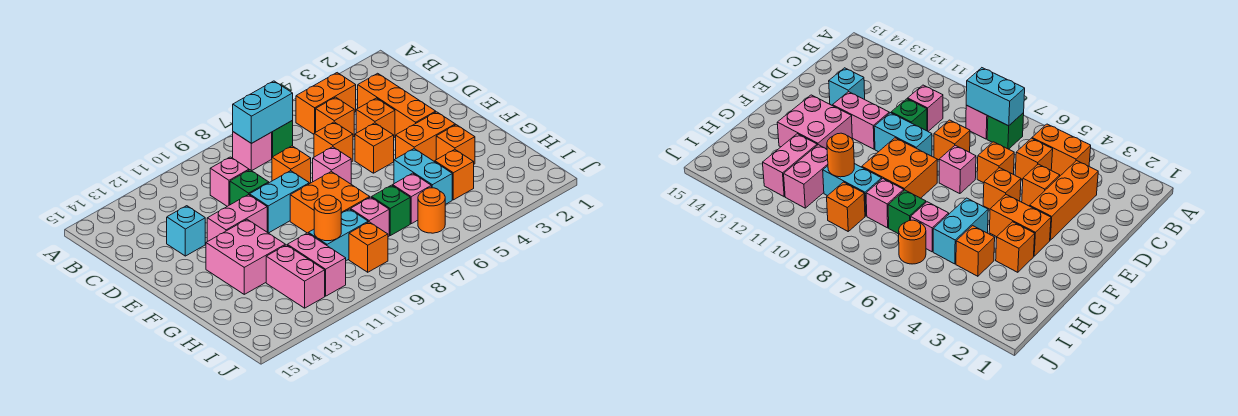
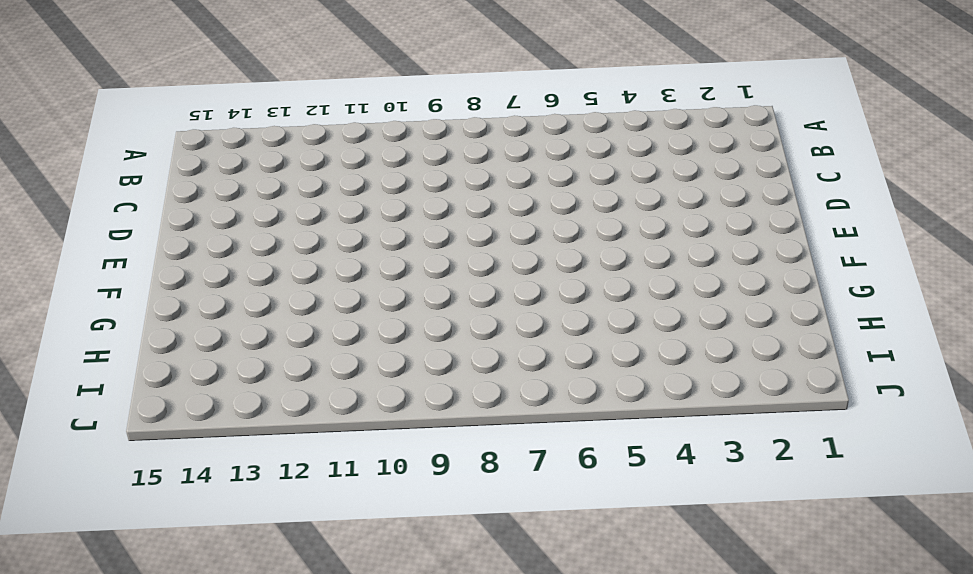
none -> orange brick B4:B5 level 1
none -> green brick B7 level 1
none -> pink brick B8 level 1
none -> orange brick C3:E3 level 1

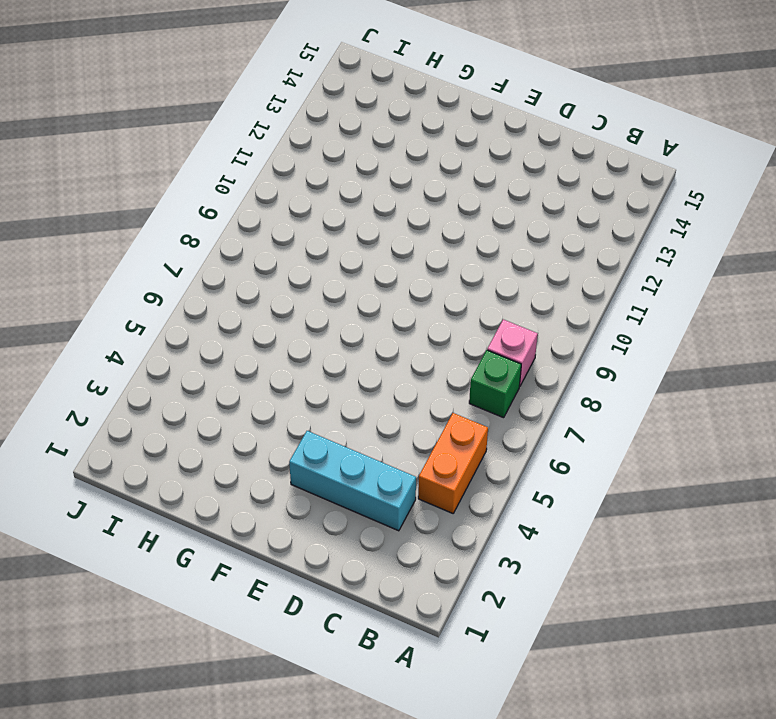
cyan brick C3:E3 level 1 -> orange brick C3:E3 level 1
none -> orange brick C5 level 1
none -> pink brick C10 level 1
none -> orange brick D4 level 1
none -> orange brick D6 level 1

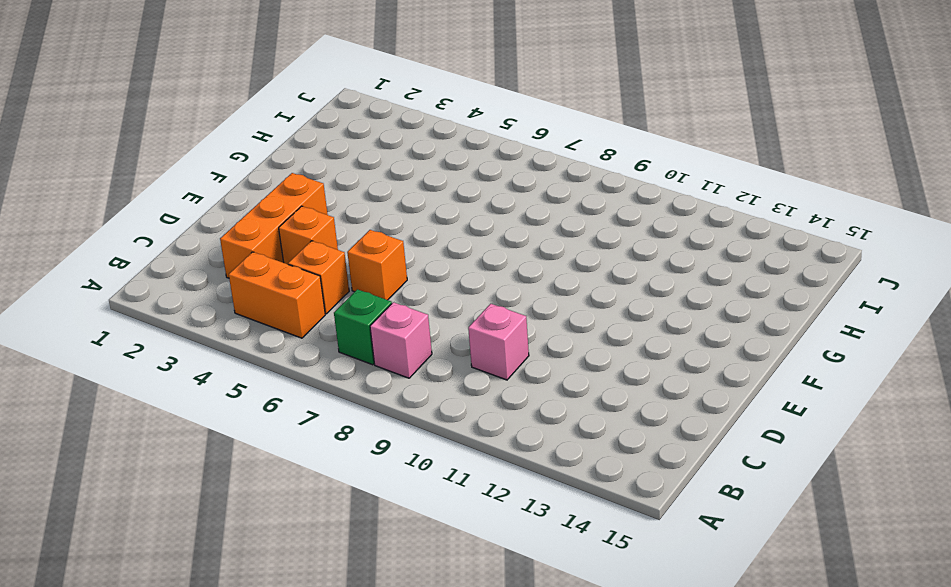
none -> orange brick D8 level 1
none -> green brick D10 level 1
none -> cyan brick D13 level 1
none -> orange brick E5 level 1

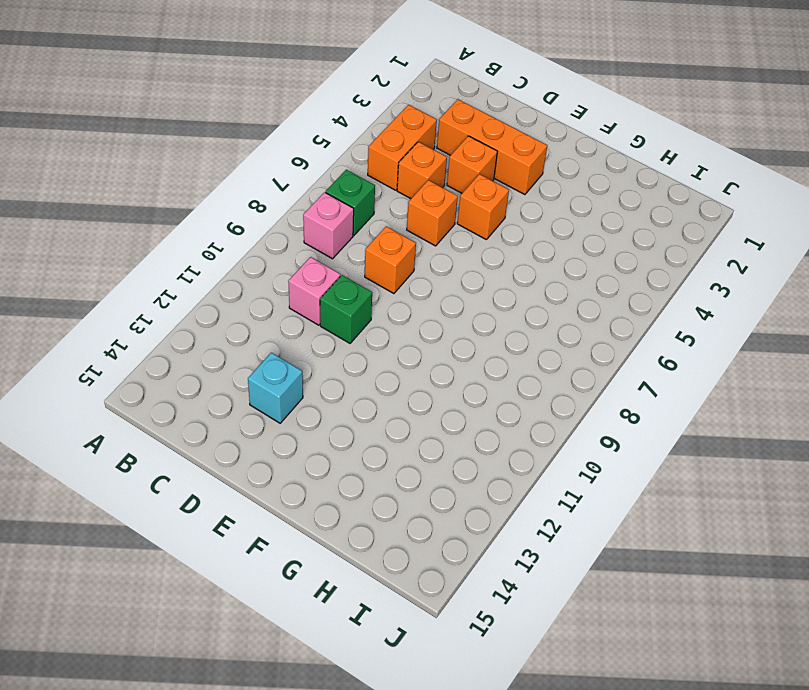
none -> pink brick E7 level 1
none -> cyan brick E9:E10 level 1
none -> pink brick E11:E12 level 1
none -> orange brick F3:F4 level 1

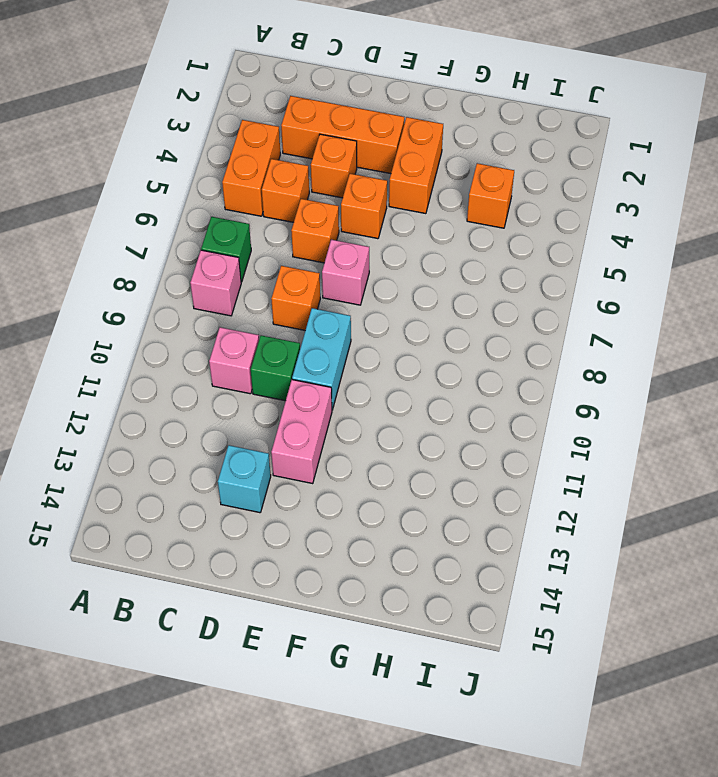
none -> orange brick F8:G9 level 1
none -> pink brick F12:G13 level 1
none -> orange brick G3 level 1
none -> cyan brick G5:H5 level 1

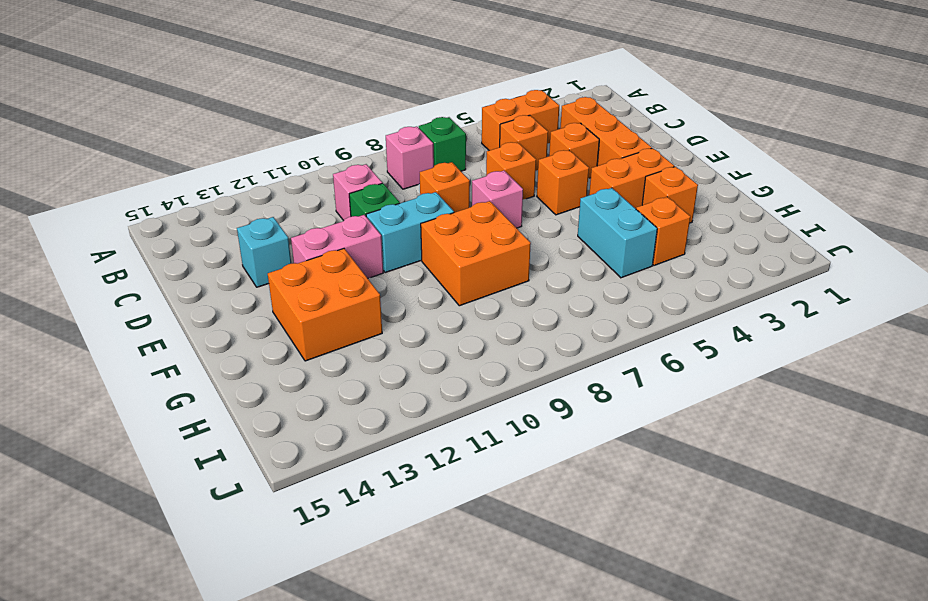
orange brick F12:G13 level 1 -> pink brick F12:G13 level 1
none -> pink brick H6 level 1
none -> green brick H7 level 1
none -> pink brick H8 level 1
none -> cyan brick H9:H10 level 1

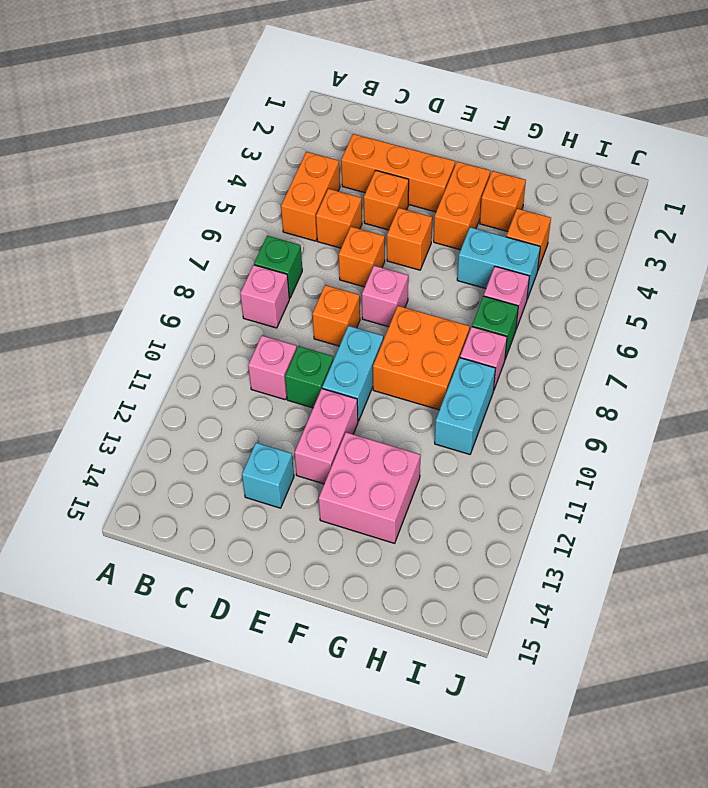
none -> pink brick H11:I11 level 1
none -> pink brick H12:I12 level 1
none -> orange round brick I6 level 1
none -> orange brick I9 level 1

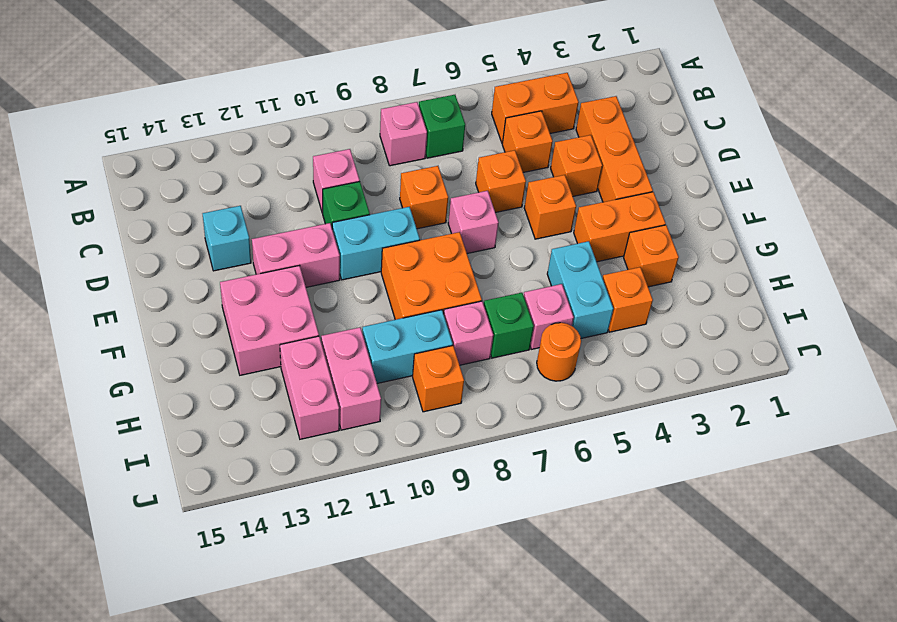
none -> cyan brick B7:B8 level 2
none -> orange round brick H10 level 2

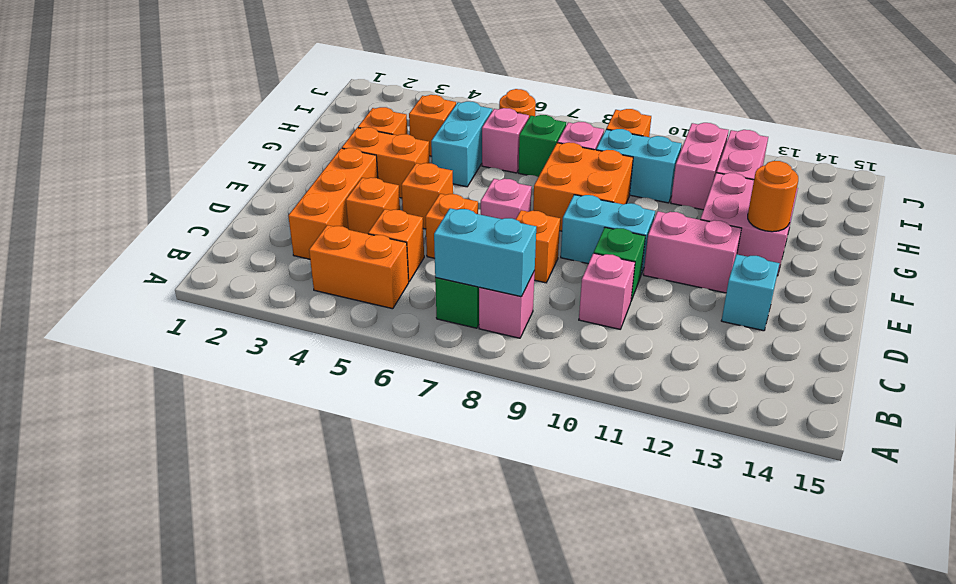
orange round brick F13 level 2 -> orange round brick H10 level 2

